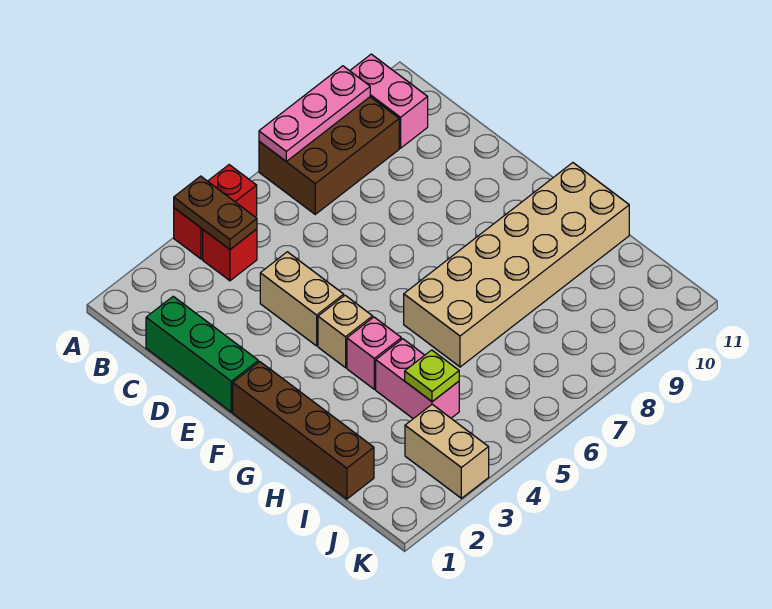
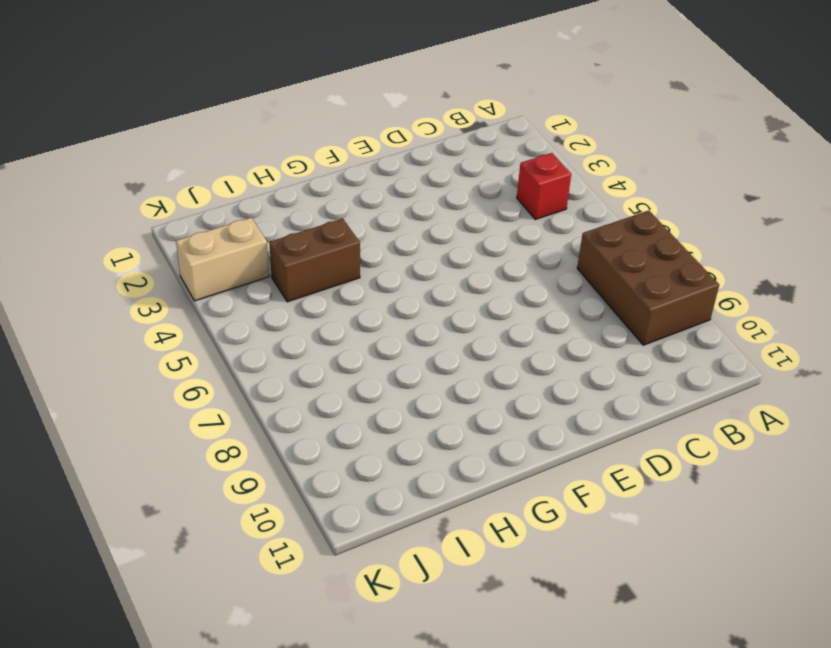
brown brick H4:I4 level 1 -> pink brick H4:I4 level 1
none -> red brick A4:A5 level 1
none -> pink brick A10:B10 level 1
none -> green brick C1:E1 level 1

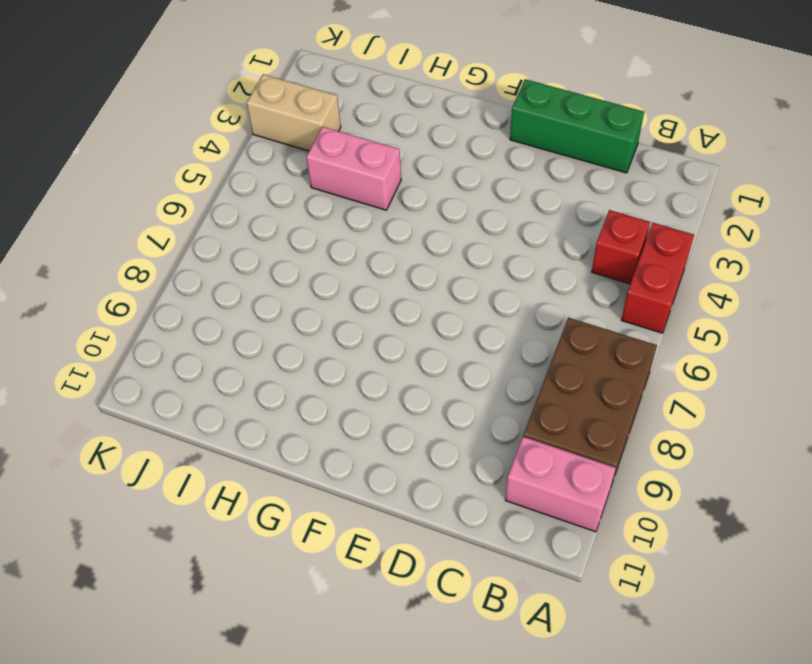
none -> tan brick D4:E4 level 1
none -> brown brick F1:I1 level 1
none -> tan brick F4 level 1

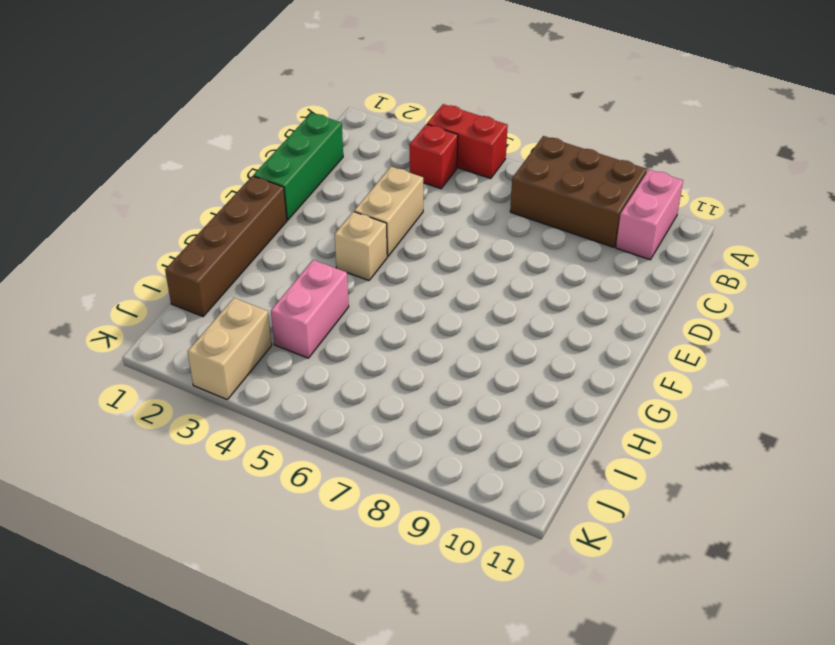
none -> pink brick G4 level 1
none -> tan brick G6:H11 level 1
none -> brown plate A4:B4 level 2

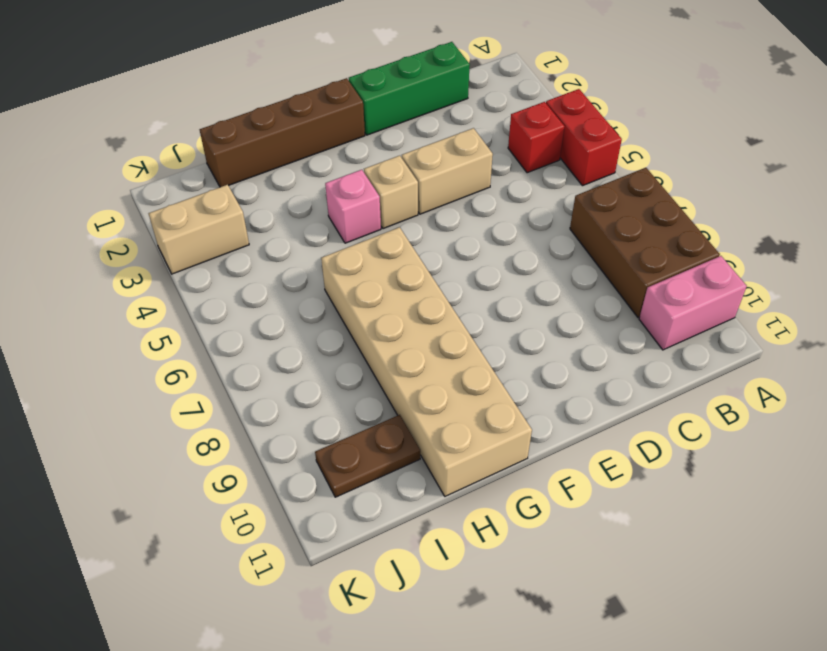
brown plate I10:J10 level 1 -> brown plate A4:B4 level 2
none -> pink brick H4:I4 level 1
none -> pink plate A7:A9 level 2
none -> lime plate I4 level 2

